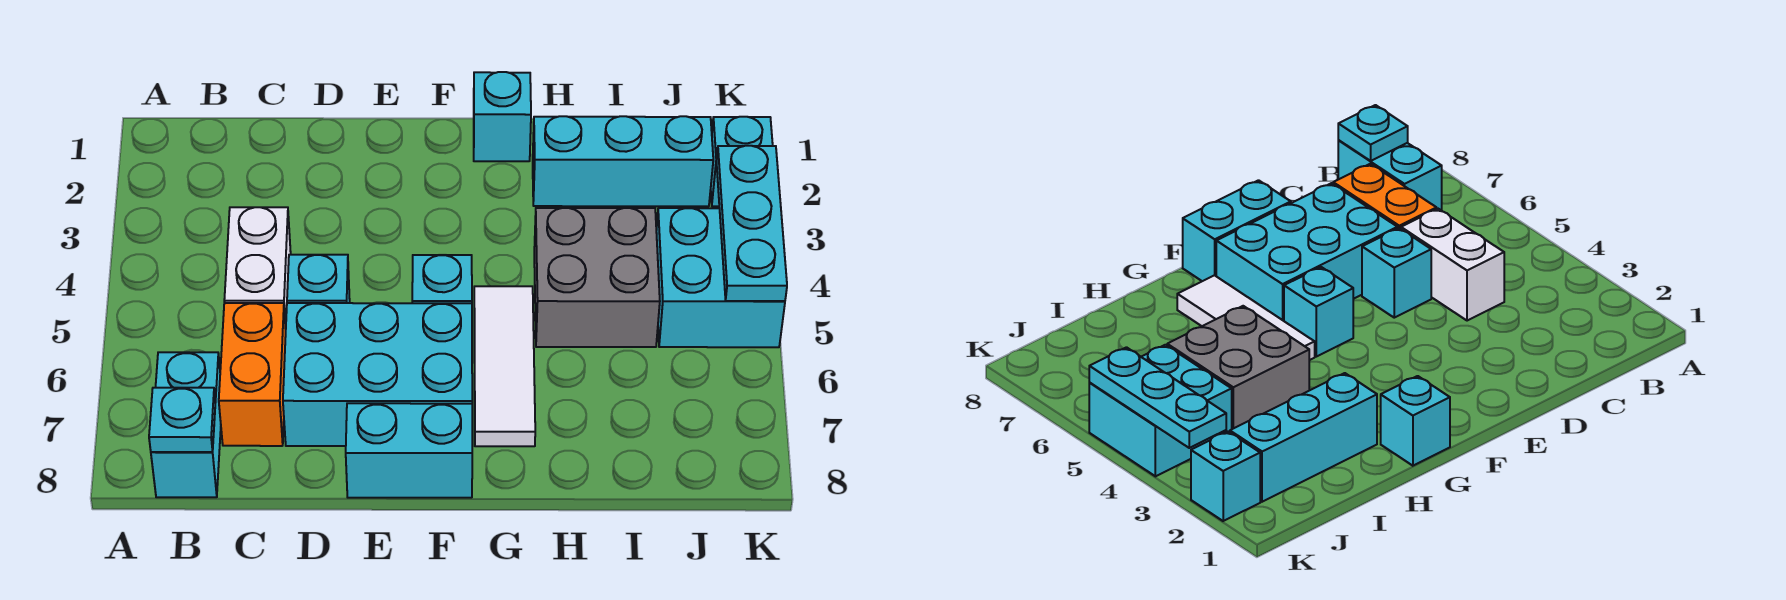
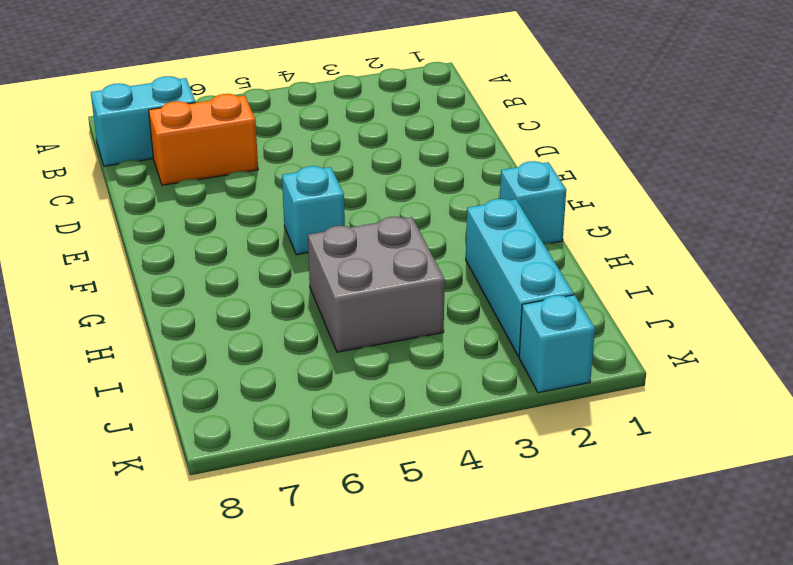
none -> white brick C4:C5 level 1
none -> cyan brick D5 level 1
none -> cyan brick D6:F7 level 1

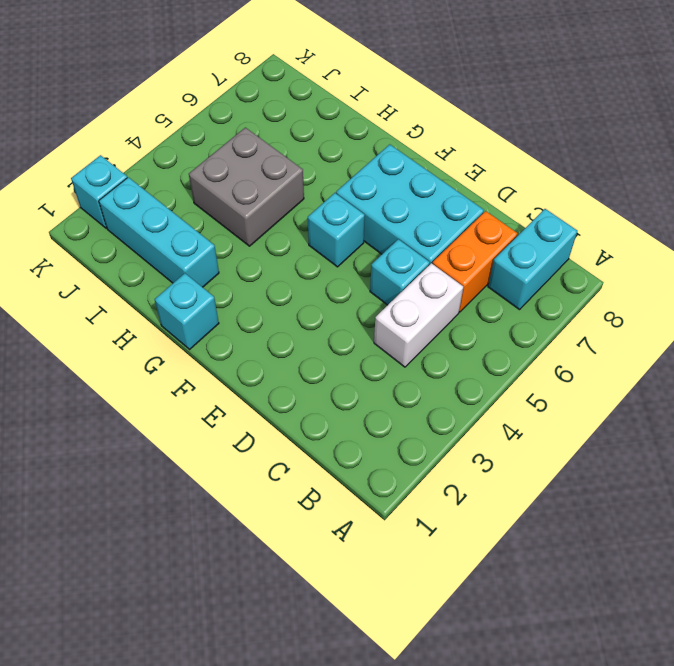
none -> cyan brick E8:F8 level 1
none -> white tile G5:G7 level 1
none -> cyan brick J4:K5 level 1

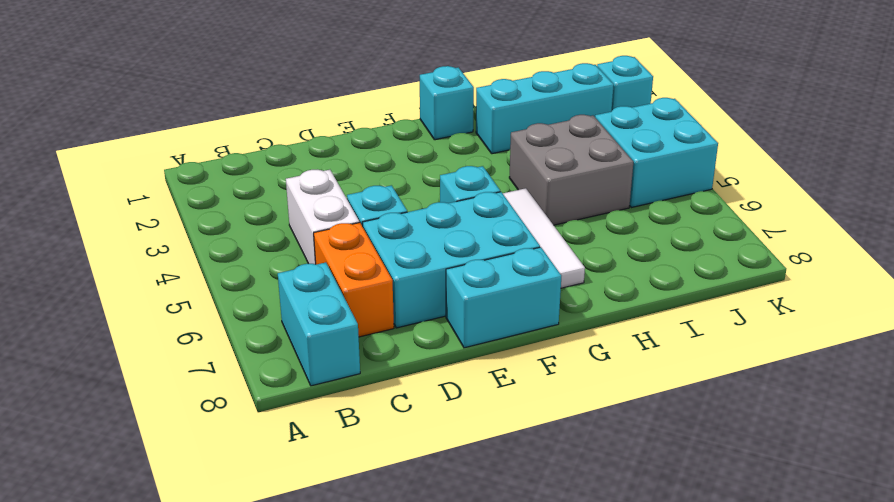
none -> cyan plate B8 level 2
none -> cyan plate K3:K5 level 2

